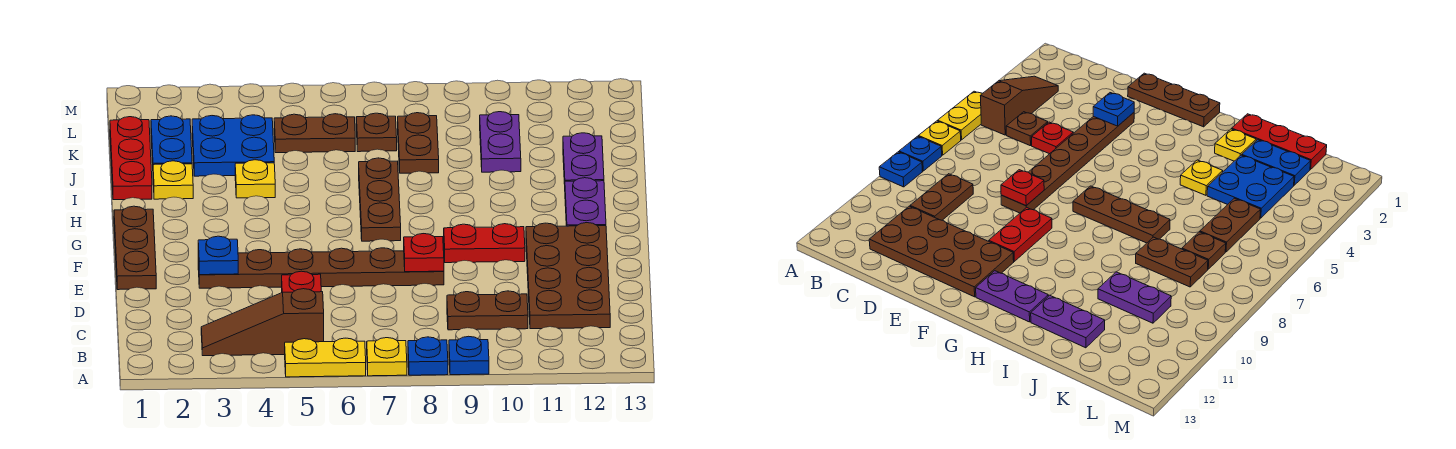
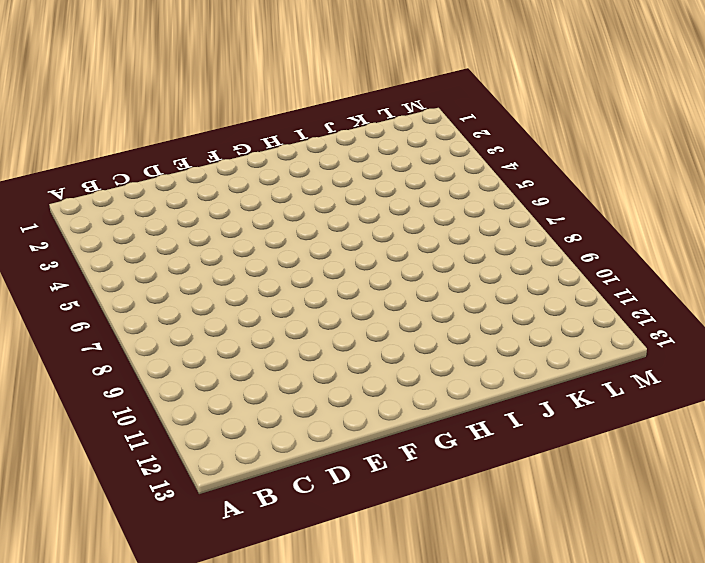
none -> yellow plate A5:A6 level 1
none -> yellow plate A7 level 1
none -> blue plate A8 level 1

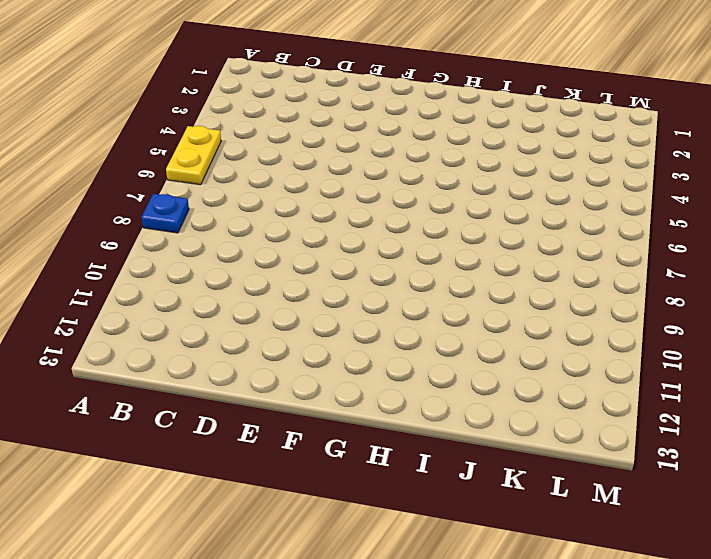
none -> yellow plate A7 level 1
none -> blue plate A9 level 1
none -> brown slope B3:B5 level 1 top 5

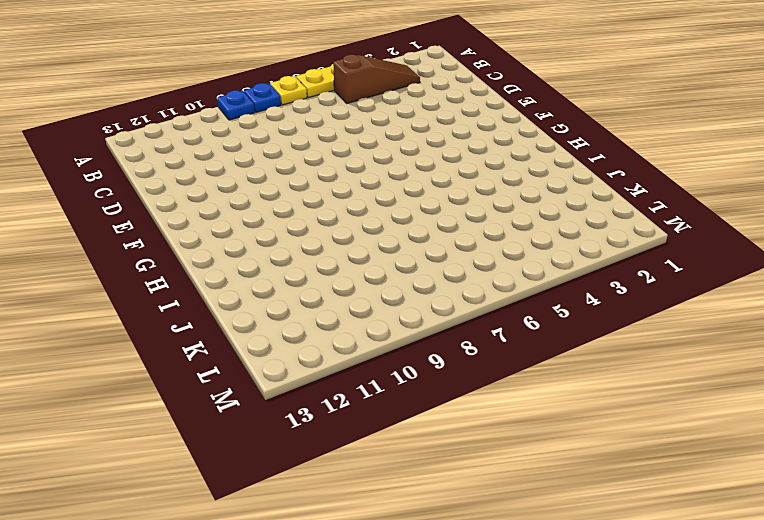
none -> brown plate C5 level 1
none -> brown plate C9:C10 level 1
none -> brown plate C11:F12 level 1

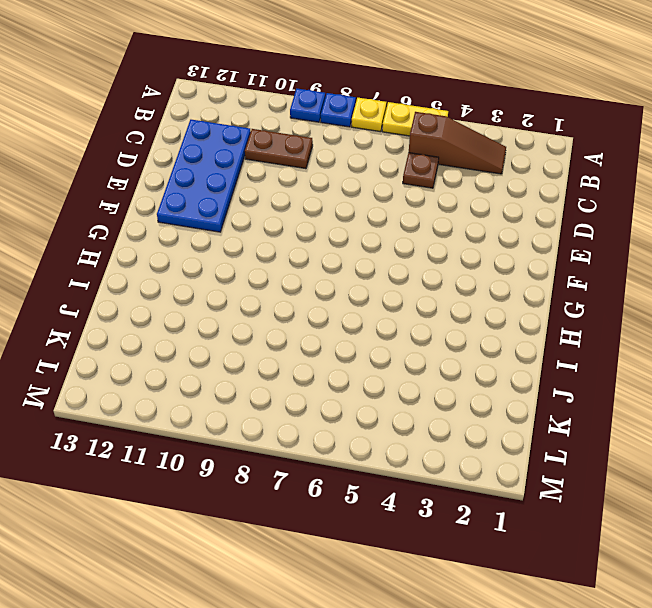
blue plate C11:F12 level 1 -> brown plate C11:F12 level 1
none -> red plate D5 level 1
none -> brown plate E1:G1 level 1
none -> brown plate E3:E8 level 1

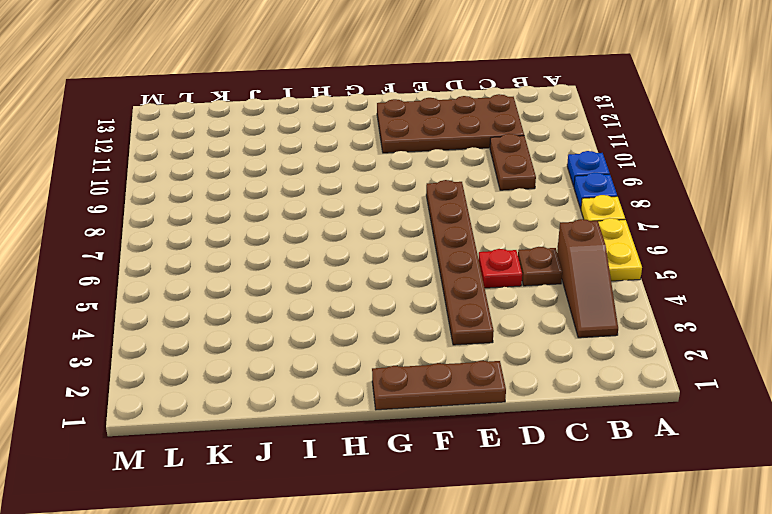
none -> red plate F9:F10 level 1
none -> brown plate G7:I7 level 1
none -> purple plate G12:H12 level 1

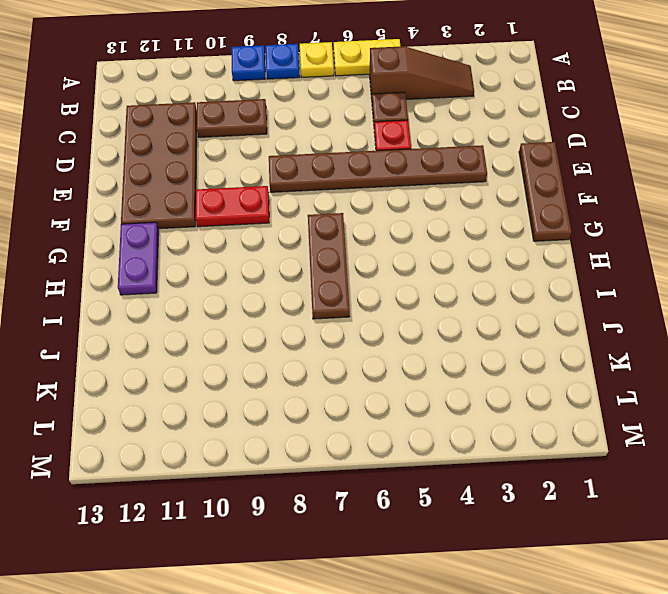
none -> red plate I1:K1 level 1
none -> yellow plate I2 level 1
none -> yellow plate I4 level 1

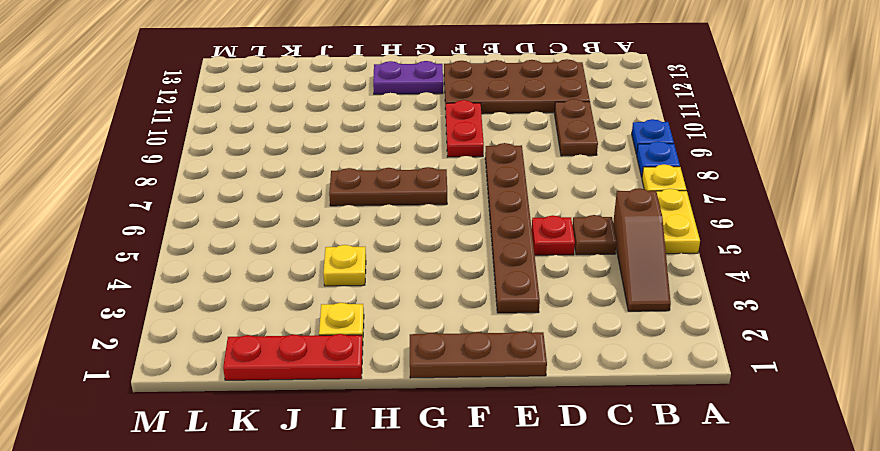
none -> purple plate I12:J12 level 1
none -> blue plate J2:K2 level 1
none -> blue plate J3:K4 level 1

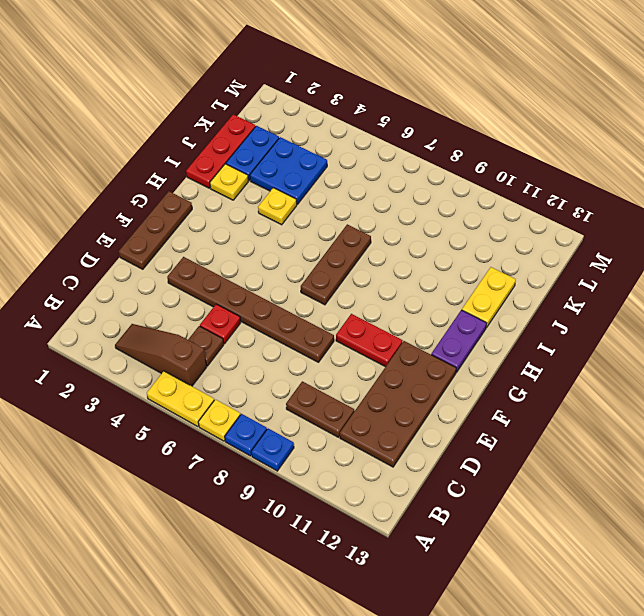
yellow plate I12:J12 level 1 -> purple plate I12:J12 level 1
none -> brown plate J8:K8 level 1
none -> purple plate J10:K10 level 1
none -> brown plate K5:K6 level 1

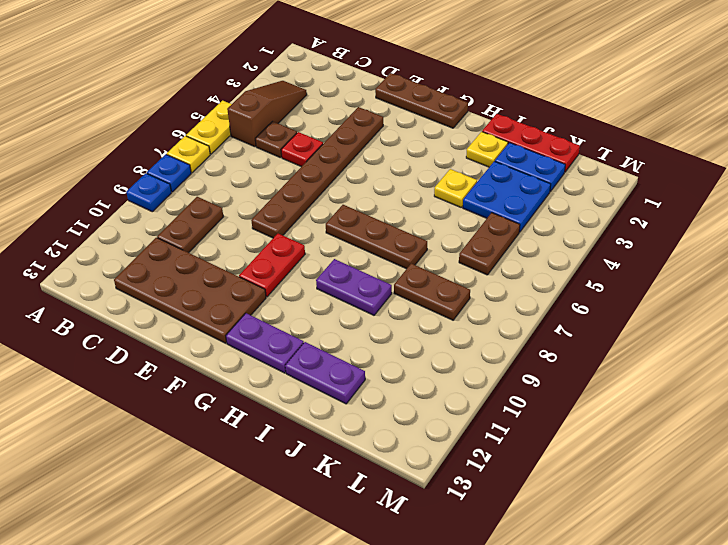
purple plate H9:I9 level 1 -> purple plate J10:K10 level 1
none -> brown plate K7 level 1
none -> blue plate E3 level 2
none -> red plate E8 level 2

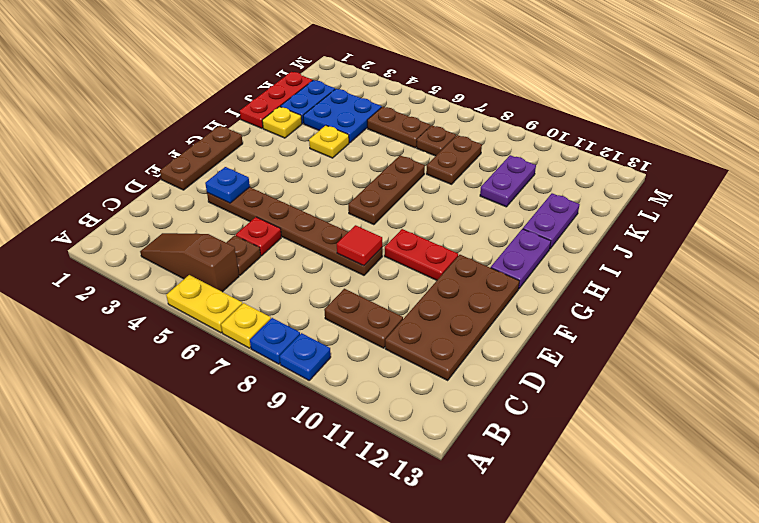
red tile E8 level 2 -> red plate E8 level 2

